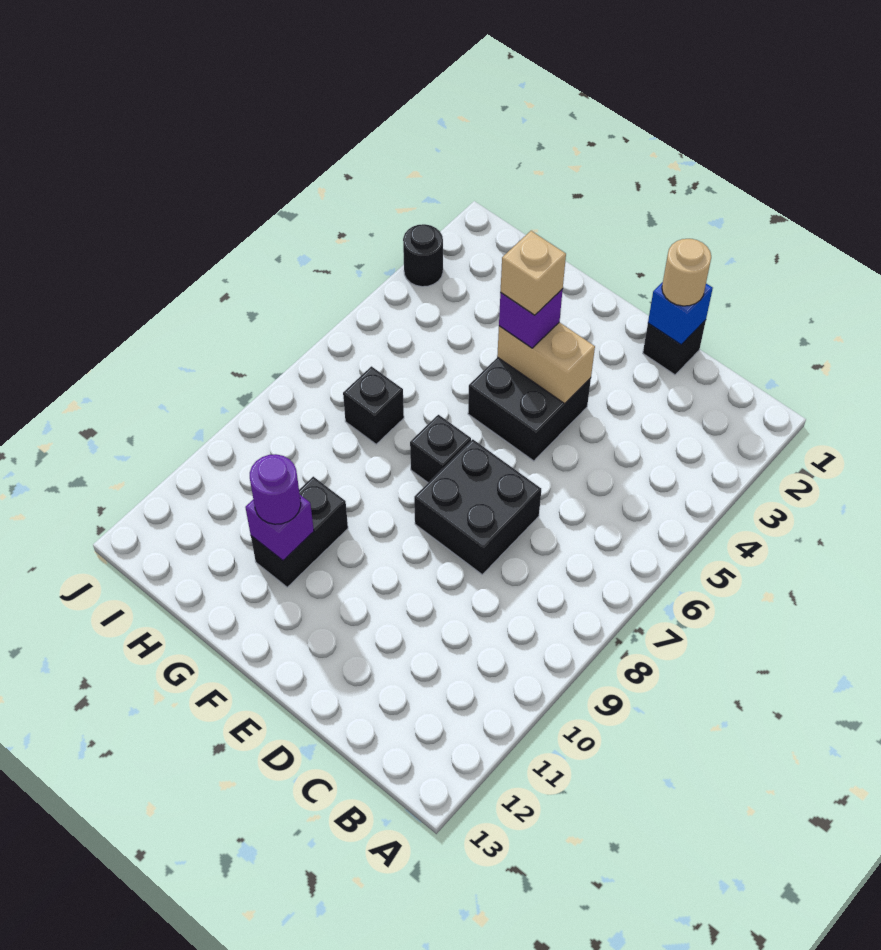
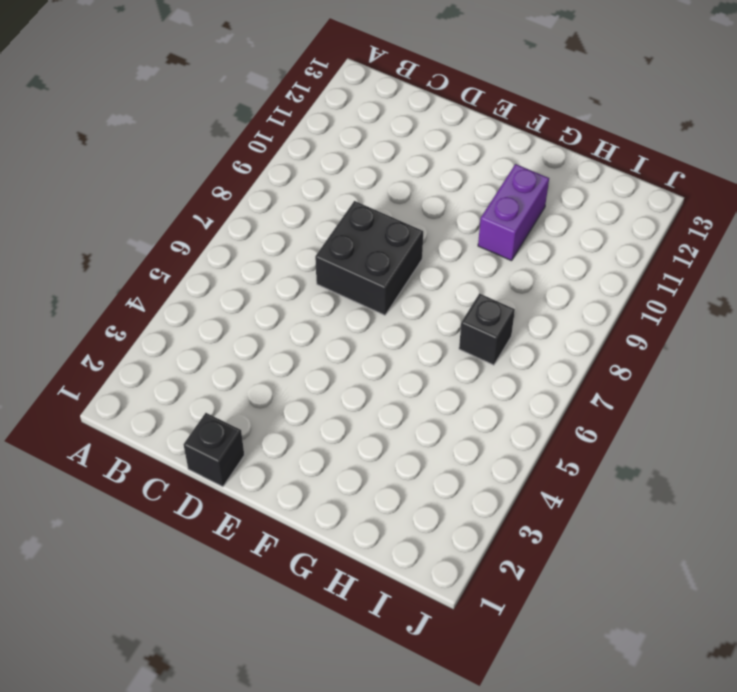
purple brick G10:G11 level 1 -> black brick G10:G11 level 1
none -> black brick E4:F5 level 1
none -> black brick F7 level 1
none -> black round brick J3 level 1

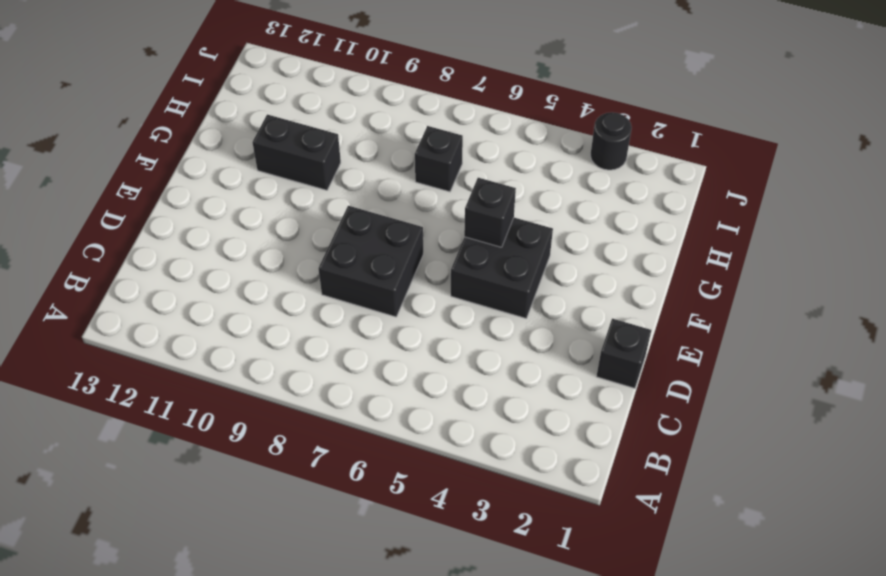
black brick F5 level 2 -> black brick F7 level 1
none -> blue brick D1 level 2
none -> tan brick E4:F4 level 2
none -> purple brick G11 level 2

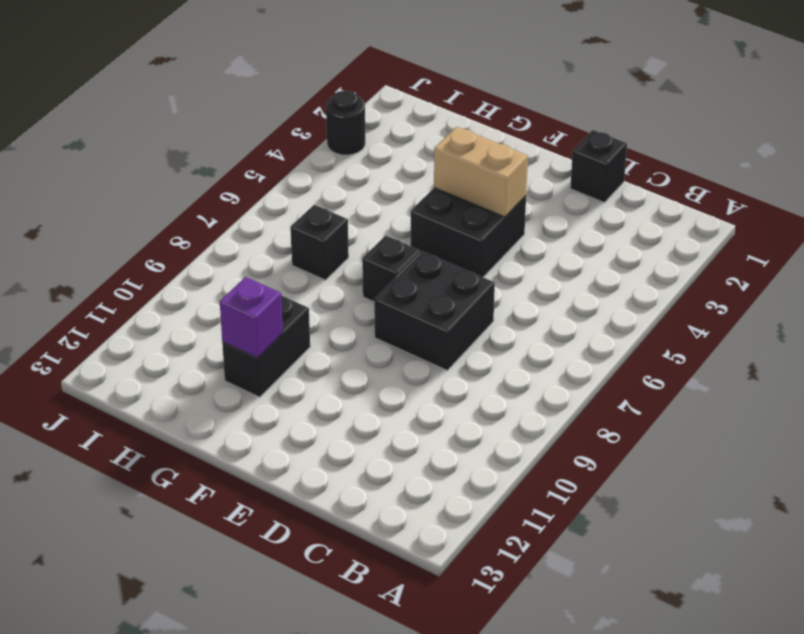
none -> blue brick D1 level 2
none -> tan round brick D1 level 3
none -> purple brick F4 level 3

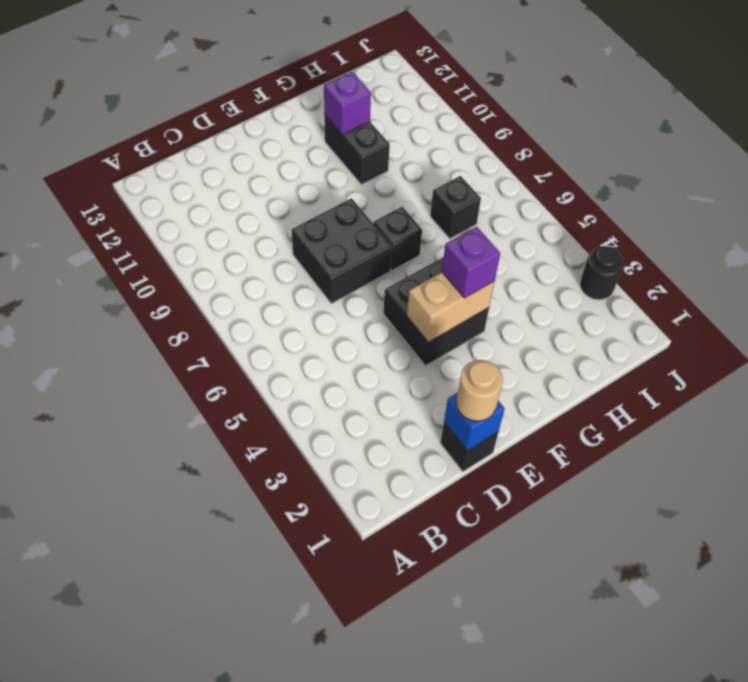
none -> purple round brick G11 level 3
none -> tan brick F4 level 4

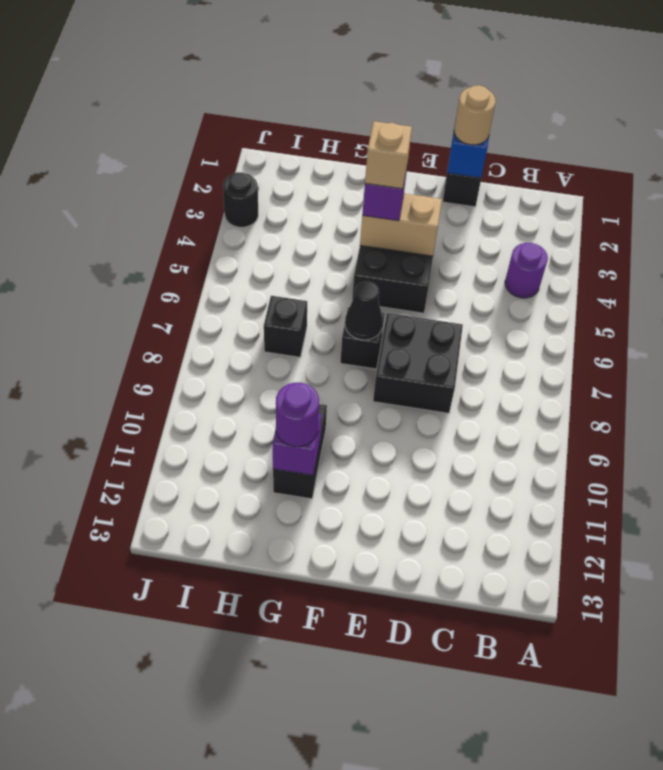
purple round brick B4 level 1 -> none
black cone F7 level 2 -> none

